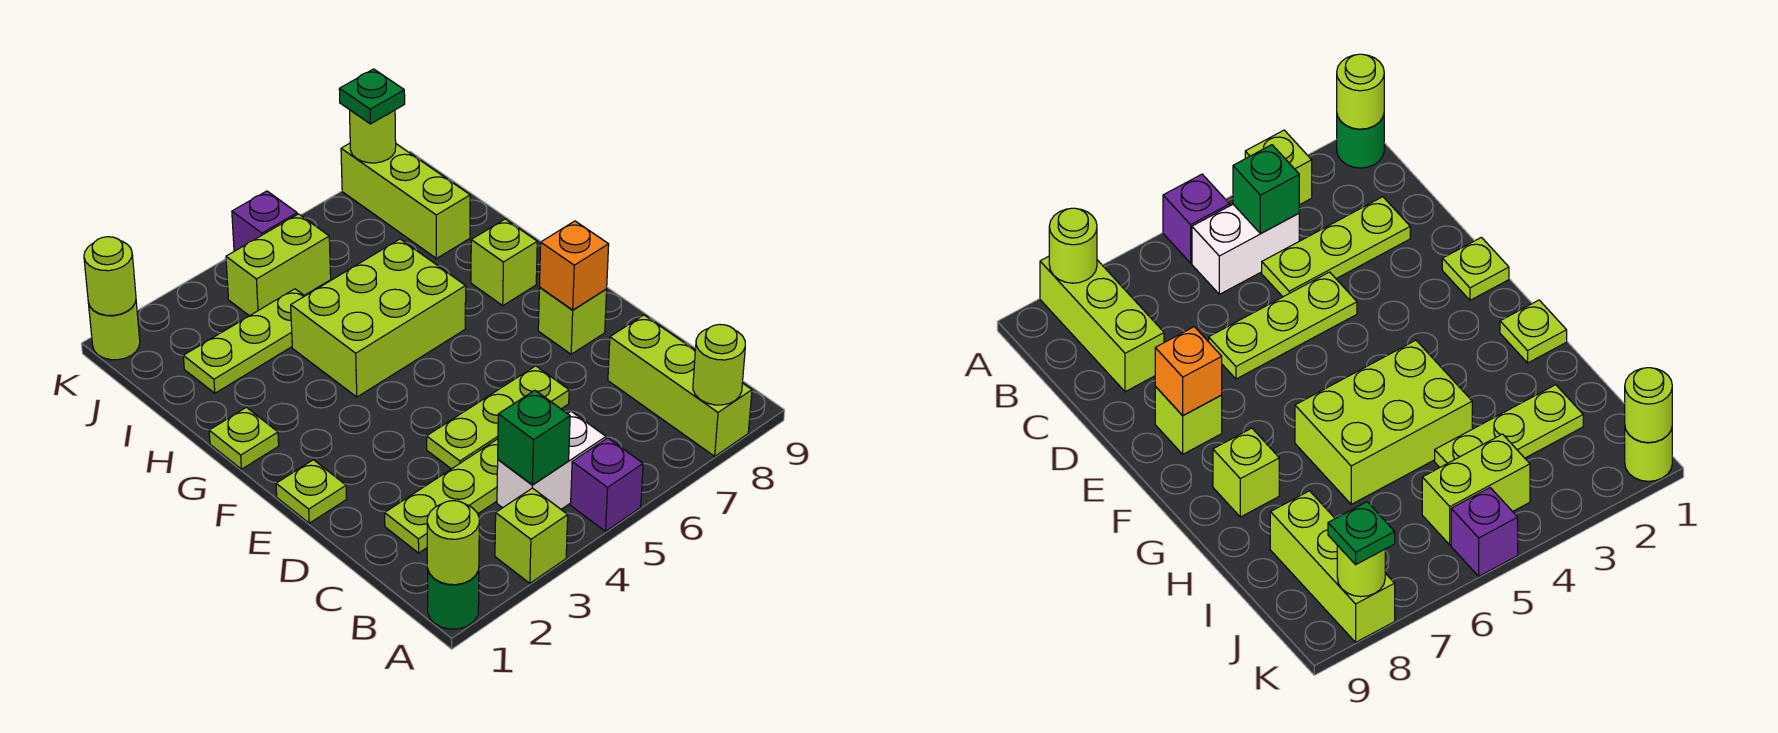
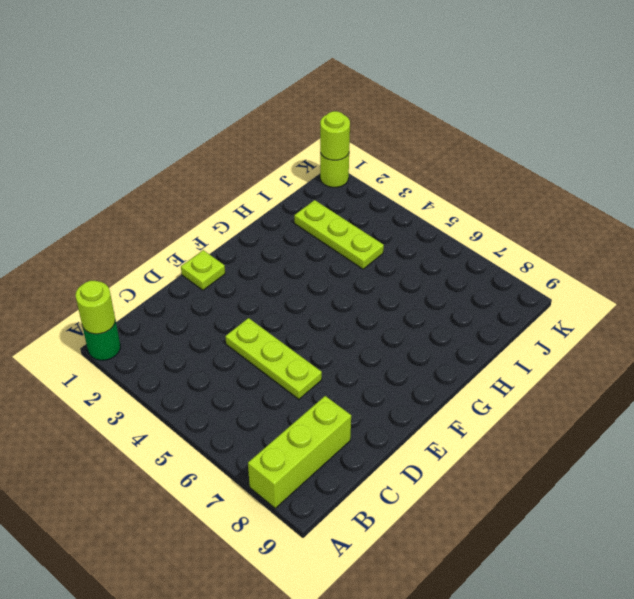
none -> lime brick A3 level 1
none -> purple brick A5 level 1
none -> white brick B4:B5 level 1

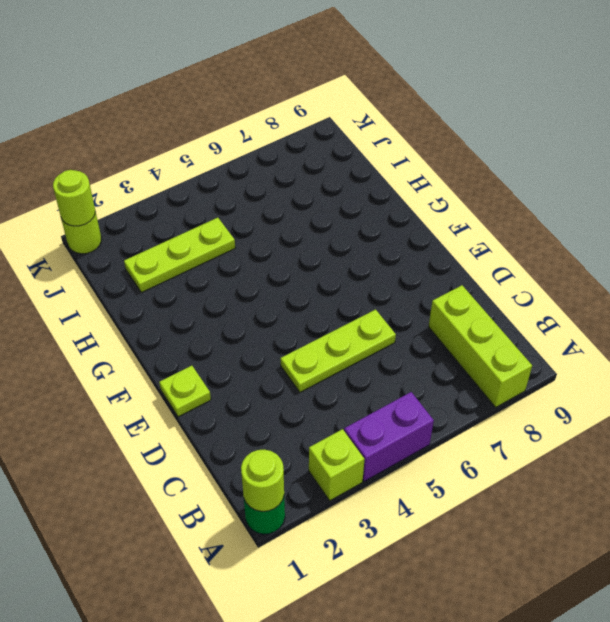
purple brick A4:A5 level 1 -> purple brick A5 level 1
none -> white brick B4:B5 level 1
none -> lime plate C2:C4 level 1
none -> lime brick E8 level 1

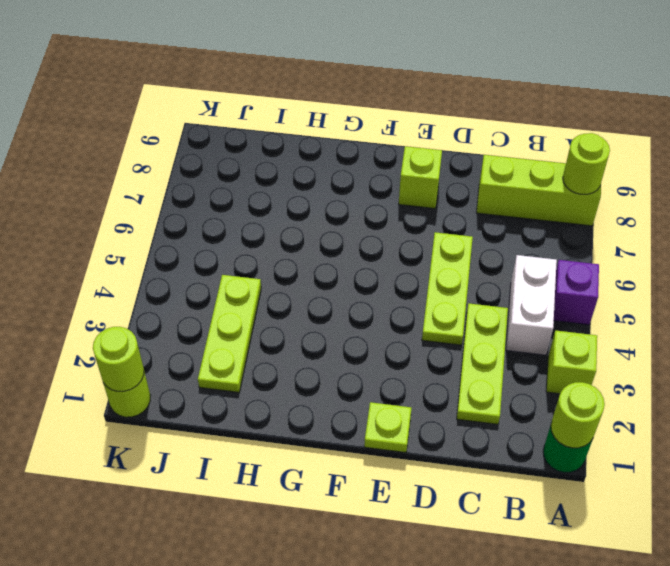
none -> lime plate G1 level 1
none -> lime brick G4:H6 level 1
none -> lime brick G8 level 1

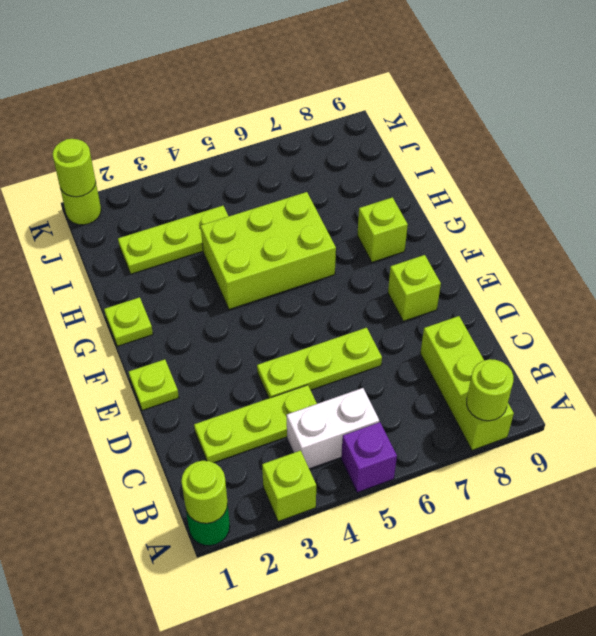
none -> lime brick I8:K8 level 1
none -> lime brick J4:J5 level 1
none -> purple brick K5 level 1

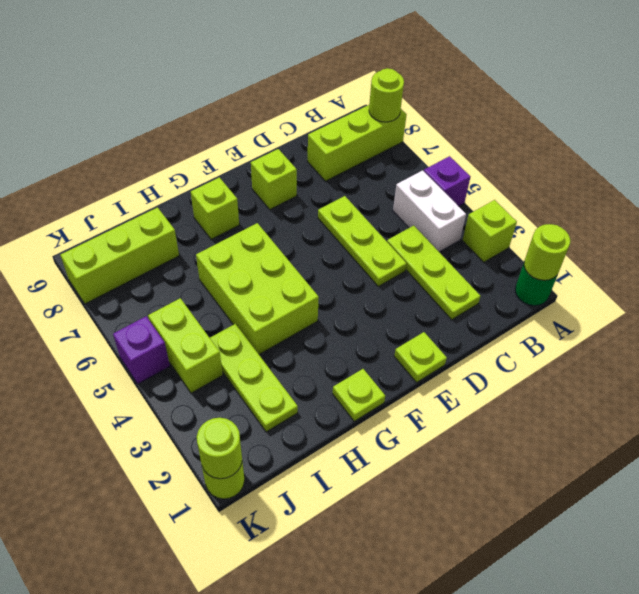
none -> green brick B4 level 2
none -> orange brick E8 level 2
none -> lime round brick K8 level 2

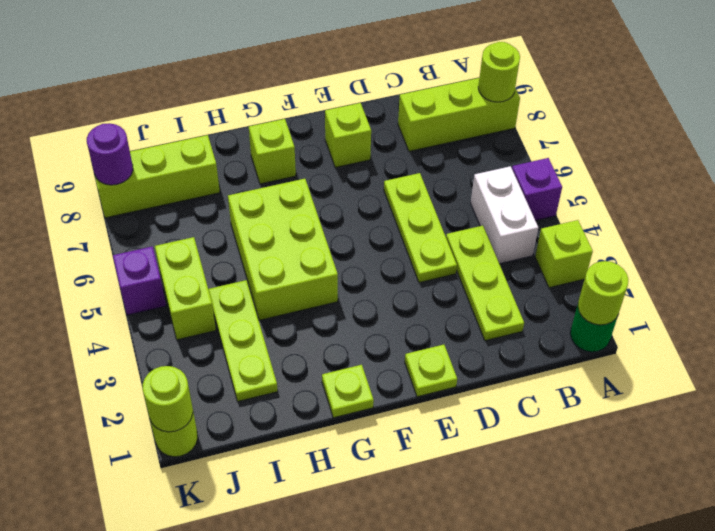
purple round brick K8 level 2 -> lime round brick K8 level 2
none -> green brick B4 level 2
none -> orange brick E8 level 2
none -> green plate K8 level 3

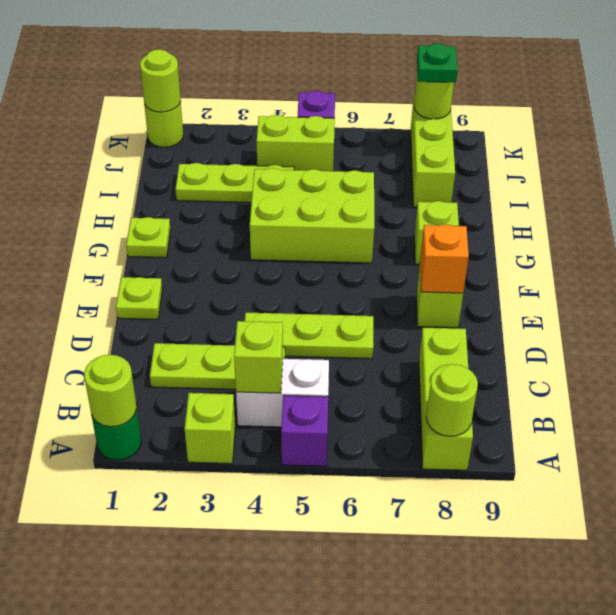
lime brick B4 level 2 -> green brick B4 level 2

